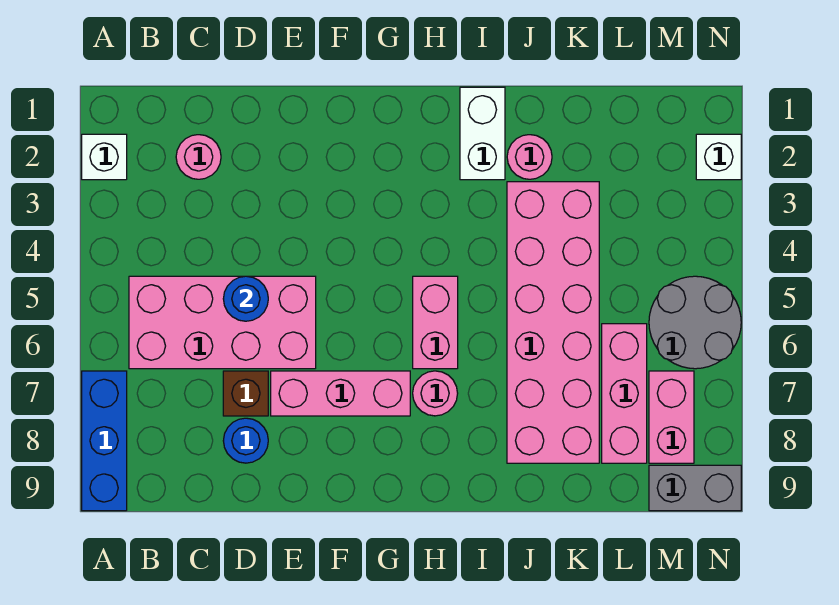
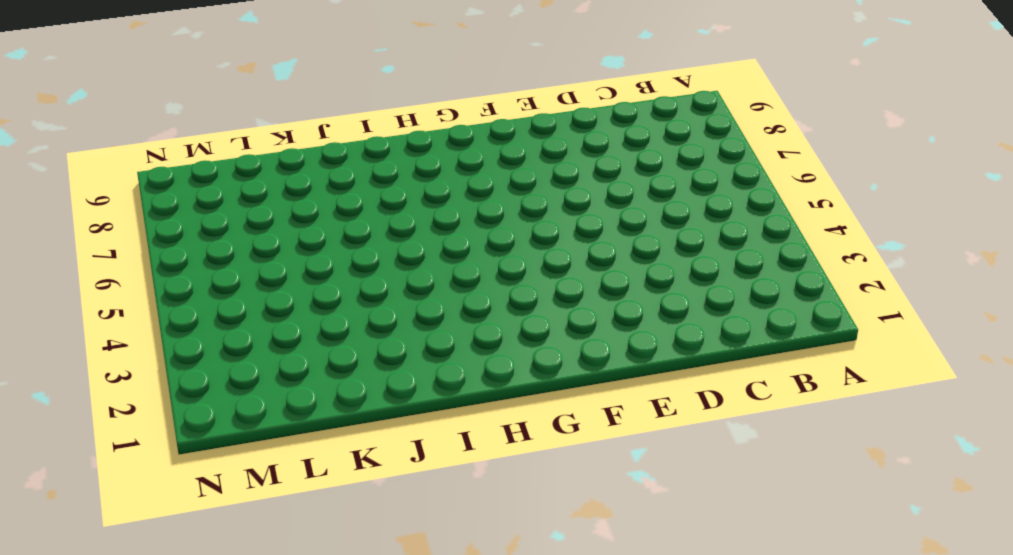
none -> white brick A2 level 1
none -> blue brick A7:A9 level 1
none -> pink brick B5:E6 level 1

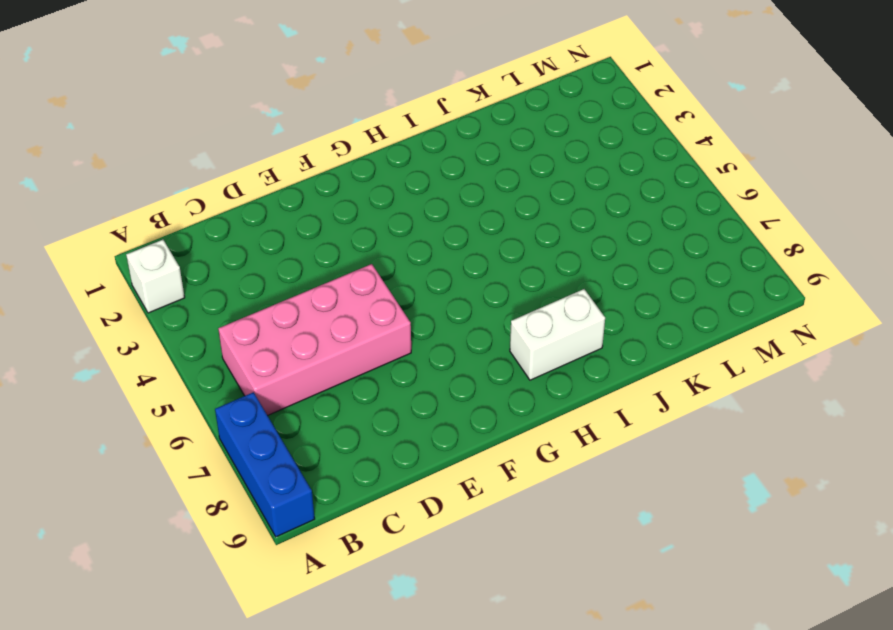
white brick H8:I8 level 1 -> white brick I1:I2 level 1
none -> pink round brick C2 level 1
none -> brown brick D7 level 1
none -> blue round brick D8 level 1

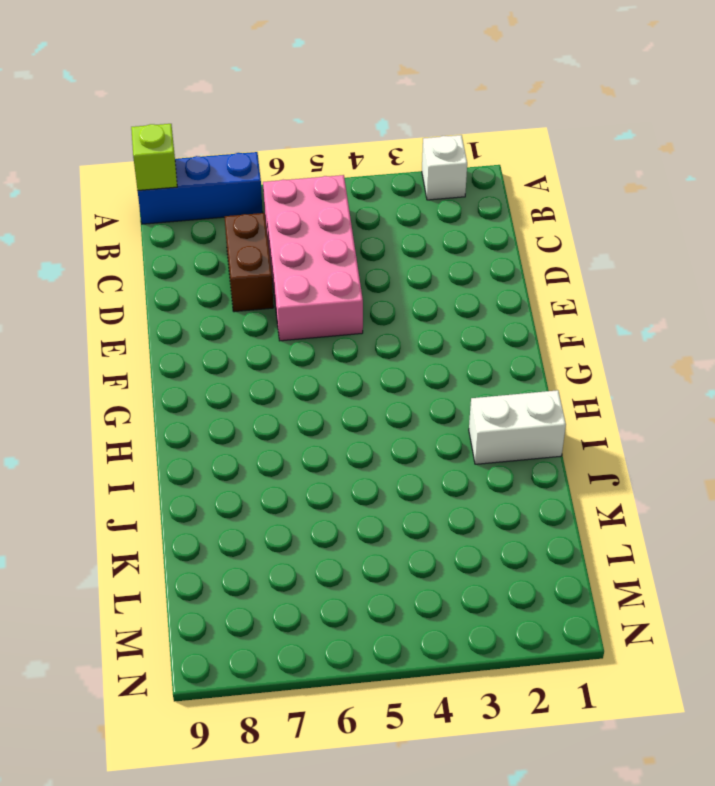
lime brick A9 level 2 -> none
brown brick C7:D7 level 1 -> brown brick D7 level 1
none -> pink round brick C2 level 1
none -> blue round brick D8 level 1
none -> pink brick E7:G7 level 1

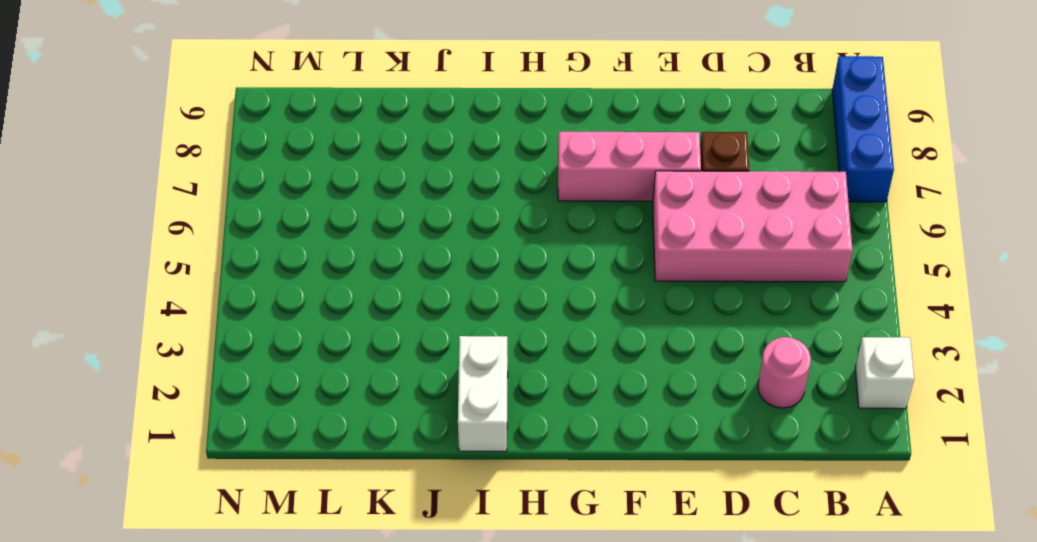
none -> blue round brick D8 level 1
none -> pink brick H5:H6 level 1
none -> pink round brick H7 level 1

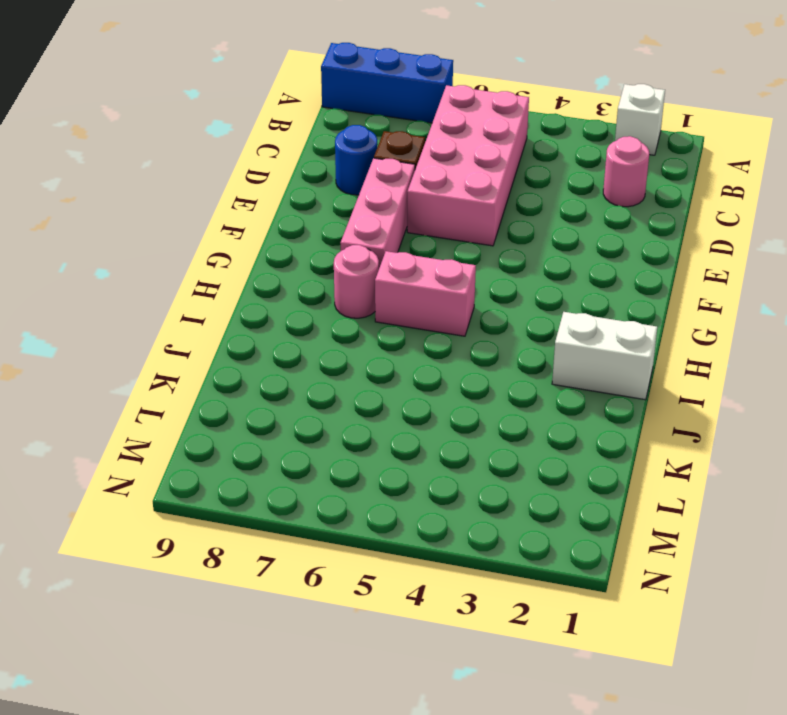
none -> pink round brick J2 level 1
none -> pink brick J3:K8 level 1
none -> pink brick L6:L8 level 1

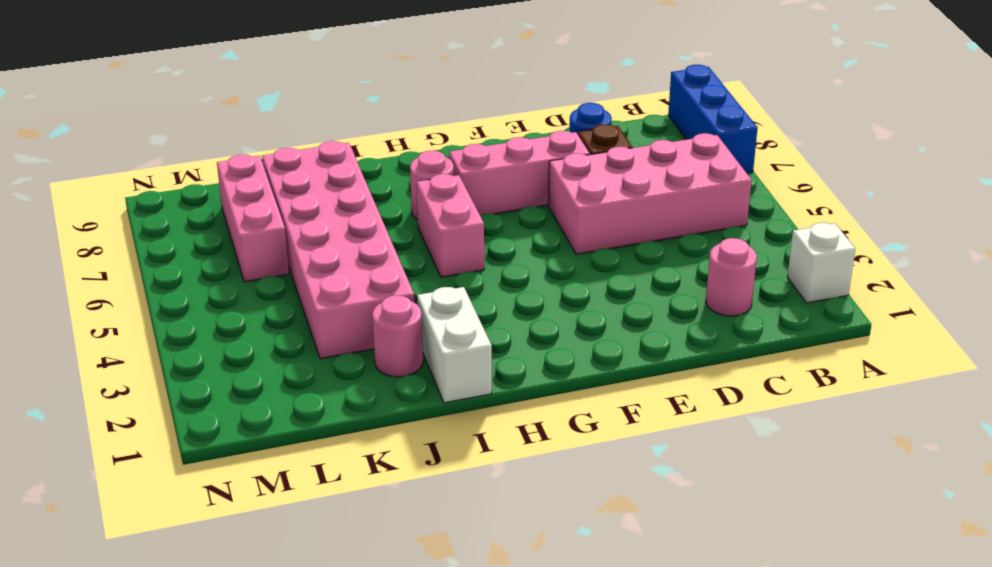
none -> grey round brick M5:N6 level 1
none -> pink brick M7:M8 level 1
none -> grey brick M9:N9 level 1

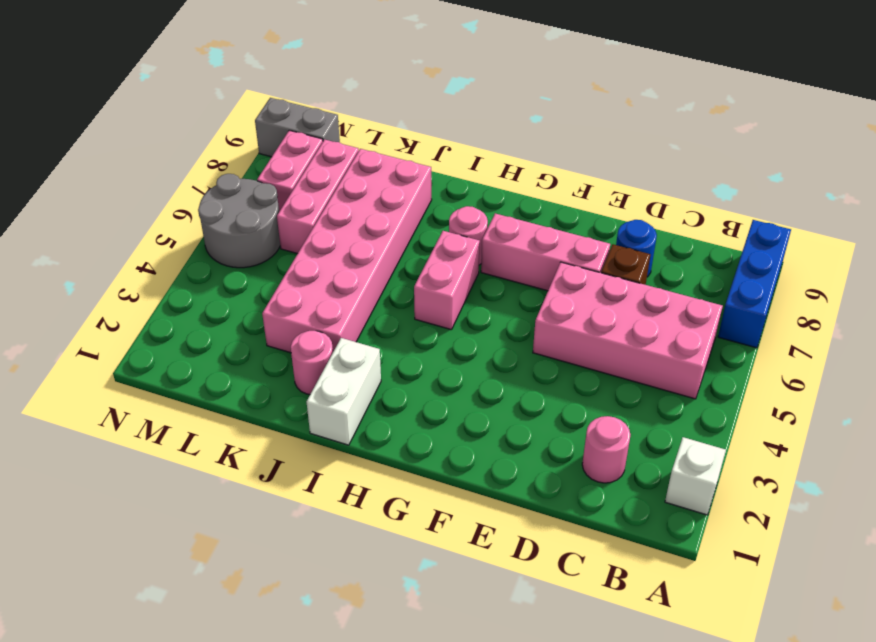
none -> white brick N2 level 1
none -> blue round brick D5 level 2

